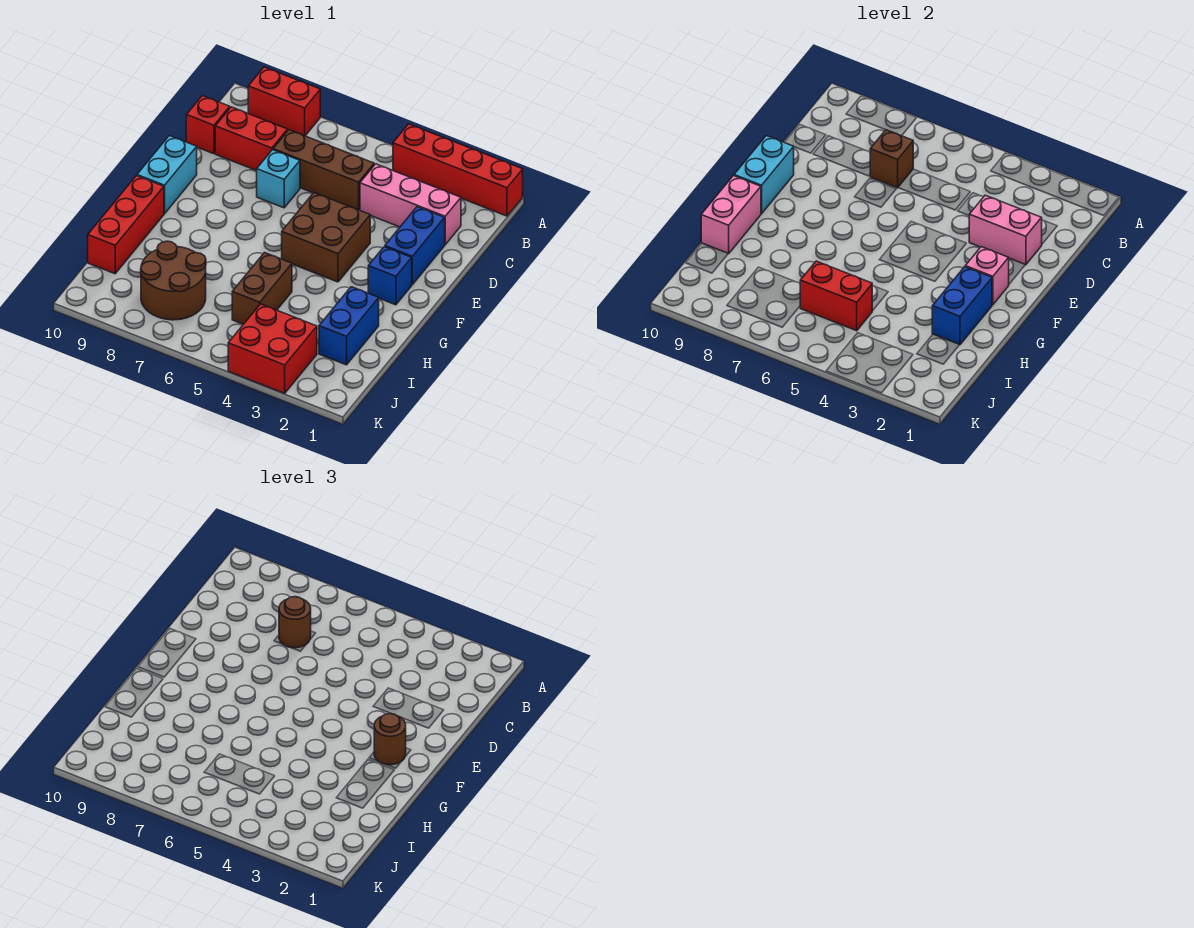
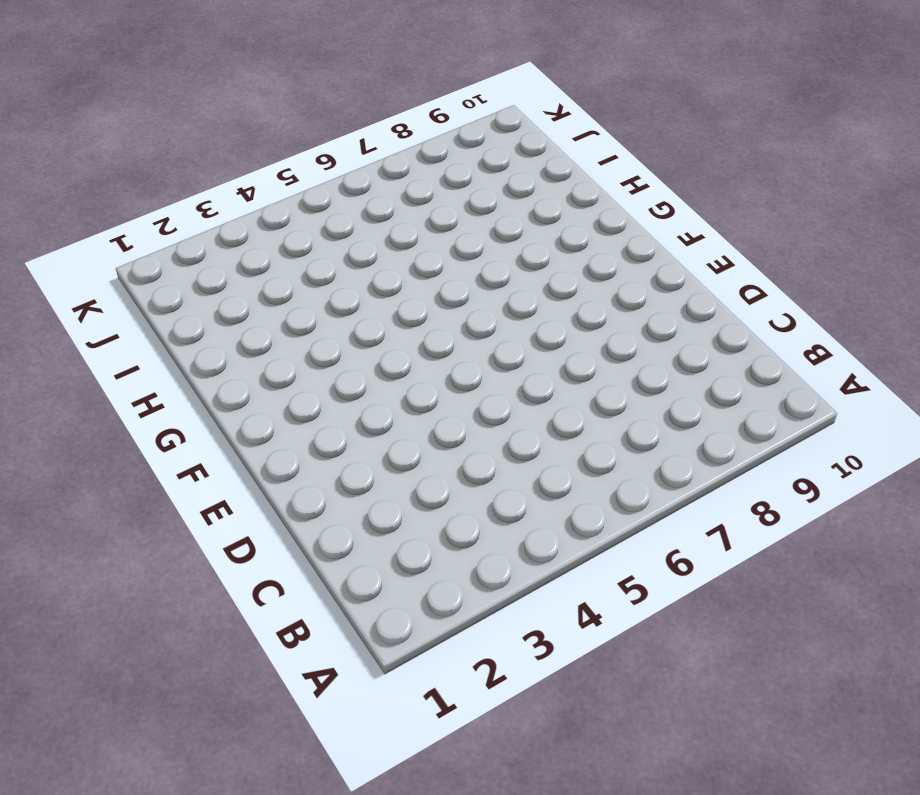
none -> red brick A1:A4 level 1
none -> red brick A8:A9 level 1
none -> pink brick C2:C4 level 1

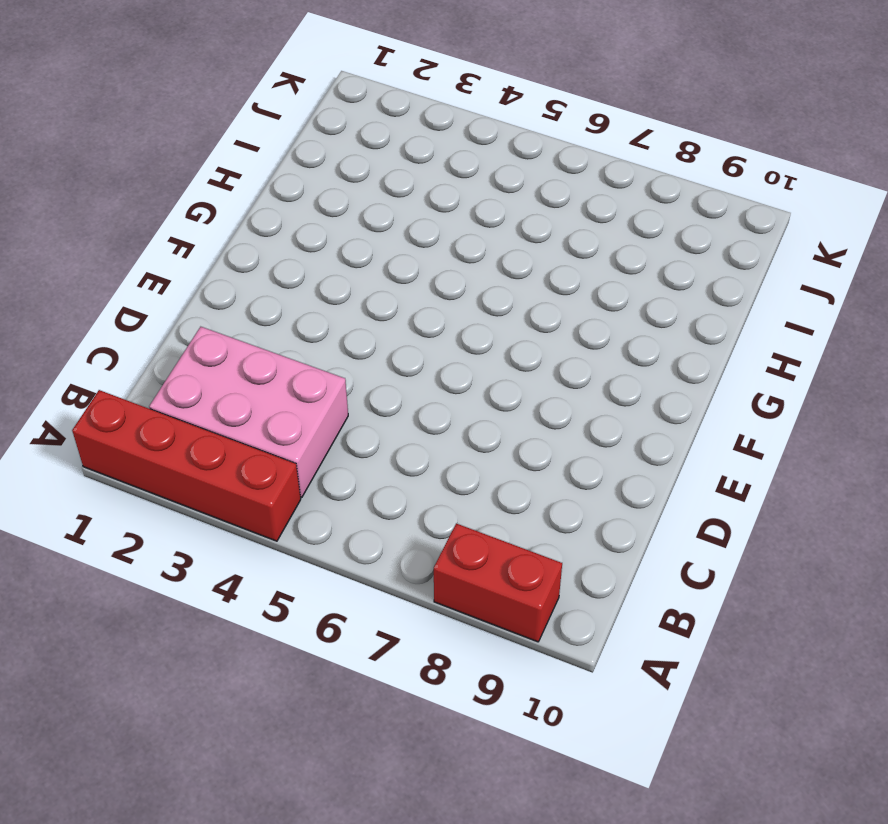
pink brick B2:C4 level 1 -> pink brick C2:C4 level 1
none -> brown brick C5:C7 level 1
none -> red brick C8:C9 level 1
none -> red brick C10 level 1

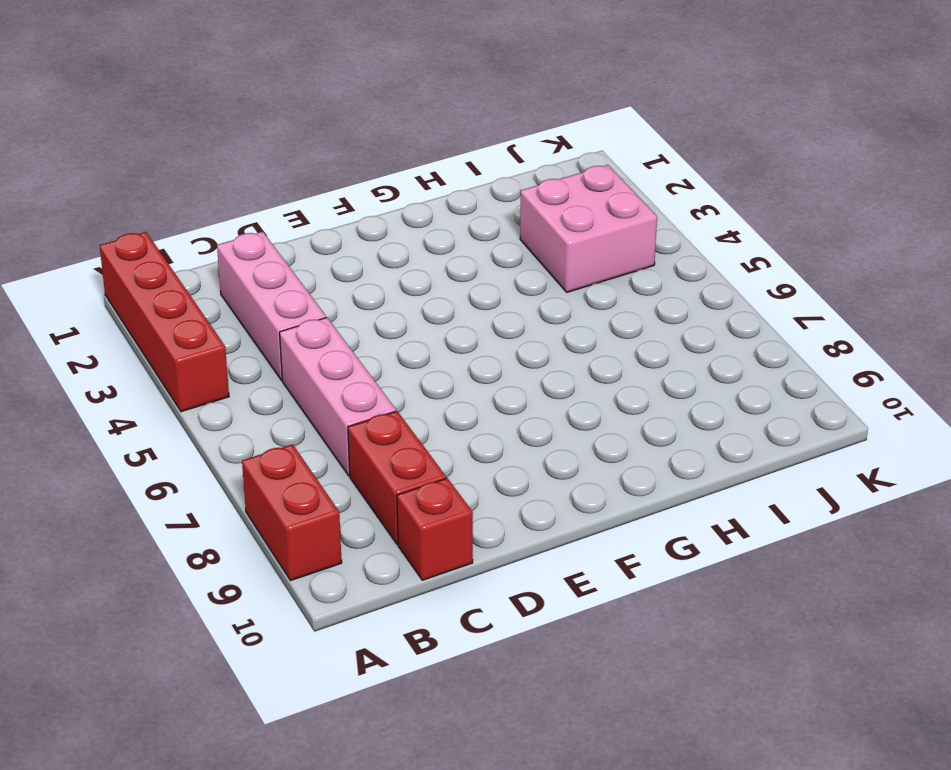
pink brick C5:C7 level 1 -> brown brick C5:C7 level 1
pink brick I3:J4 level 1 -> red brick J3:K4 level 1
none -> blue brick D2:E2 level 1
none -> cyan brick D7 level 1
none -> brown brick E4:F5 level 1

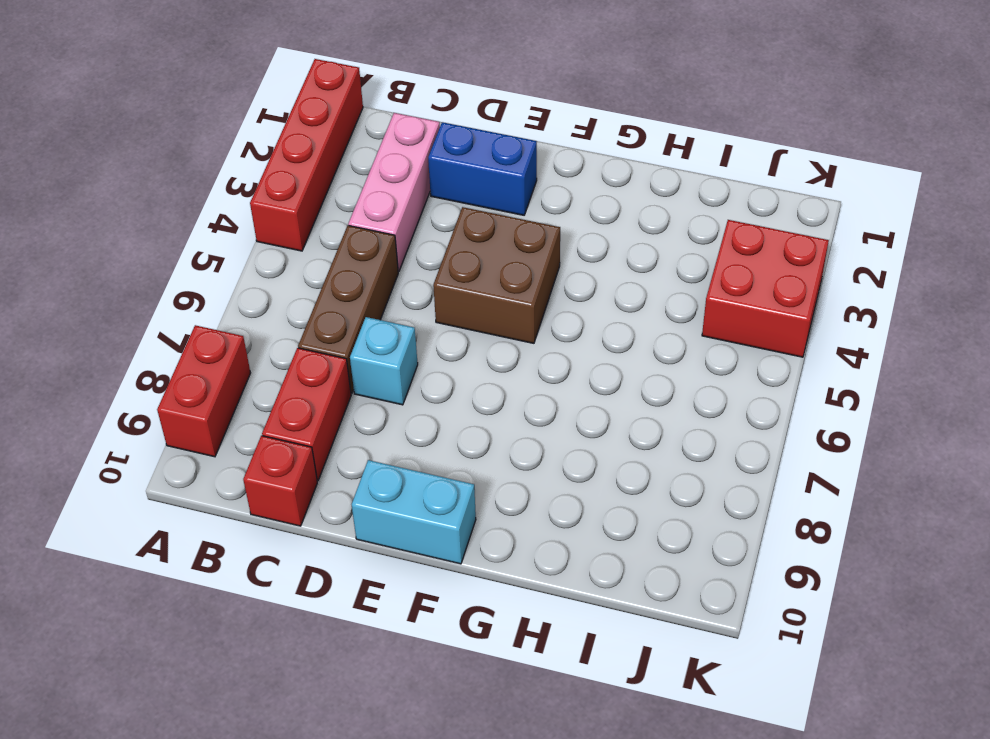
none -> blue brick F2 level 1
none -> red brick G10:I10 level 1
none -> blue brick H2:I2 level 1

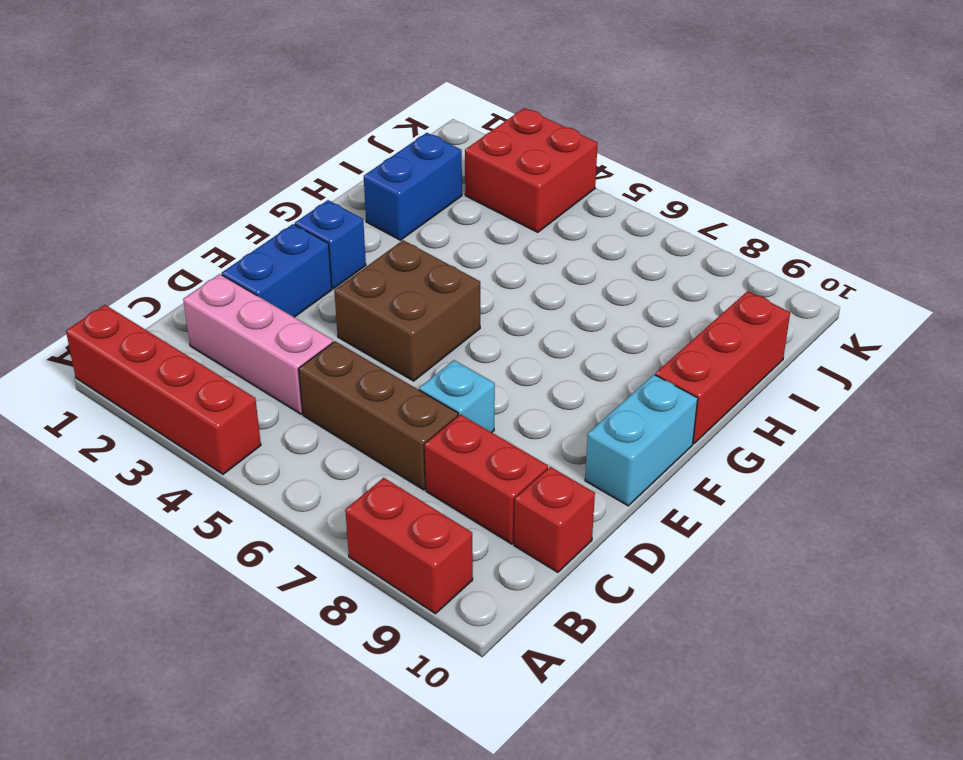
none -> brown brick H5:I5 level 1
none -> brown round brick I7:J8 level 1
none -> brown brick C7 level 2

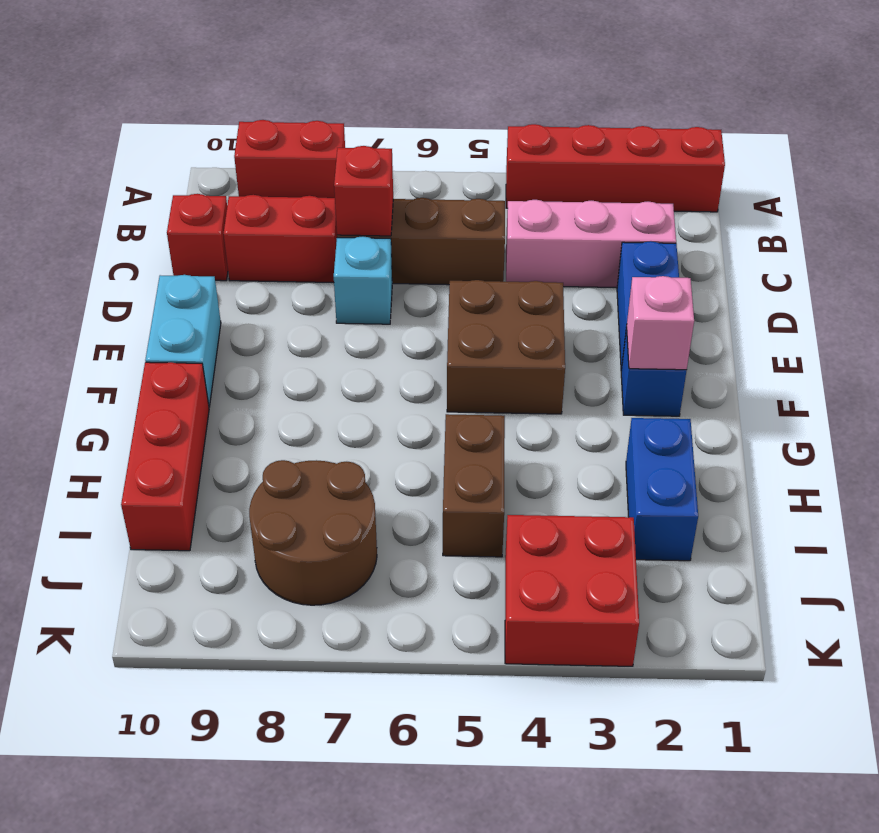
red brick C7 level 2 -> brown brick C7 level 2
none -> pink brick D2:D3 level 2
none -> cyan brick E10:F10 level 2
none -> blue brick G2:H2 level 2

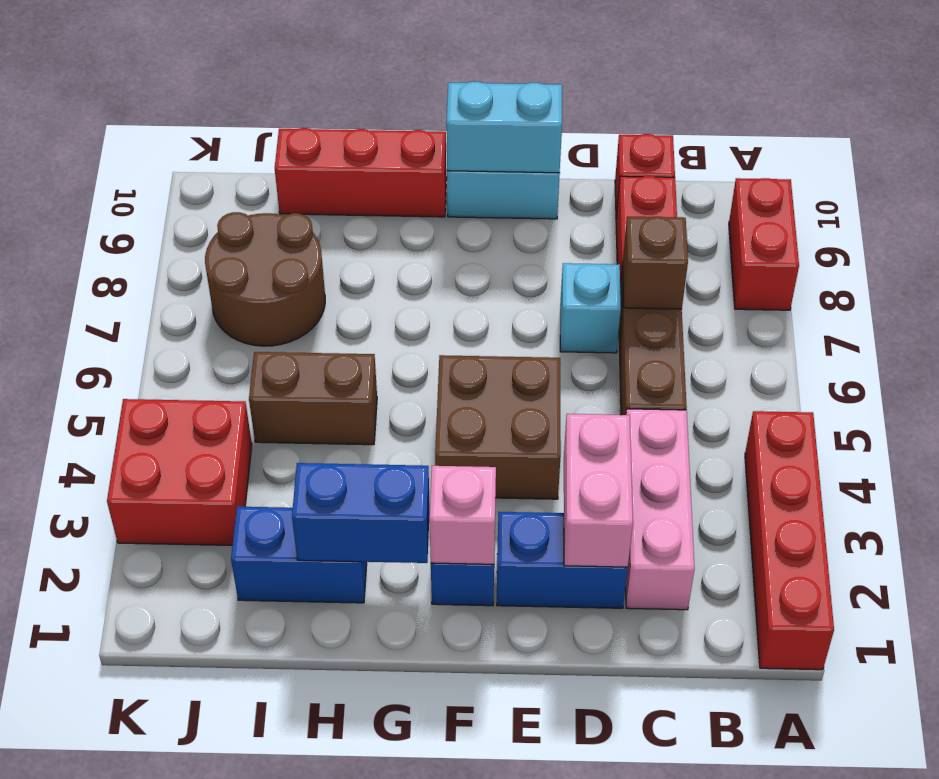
none -> pink brick G10:H10 level 2
none -> red brick I5:I6 level 2
none -> brown round brick C7 level 3

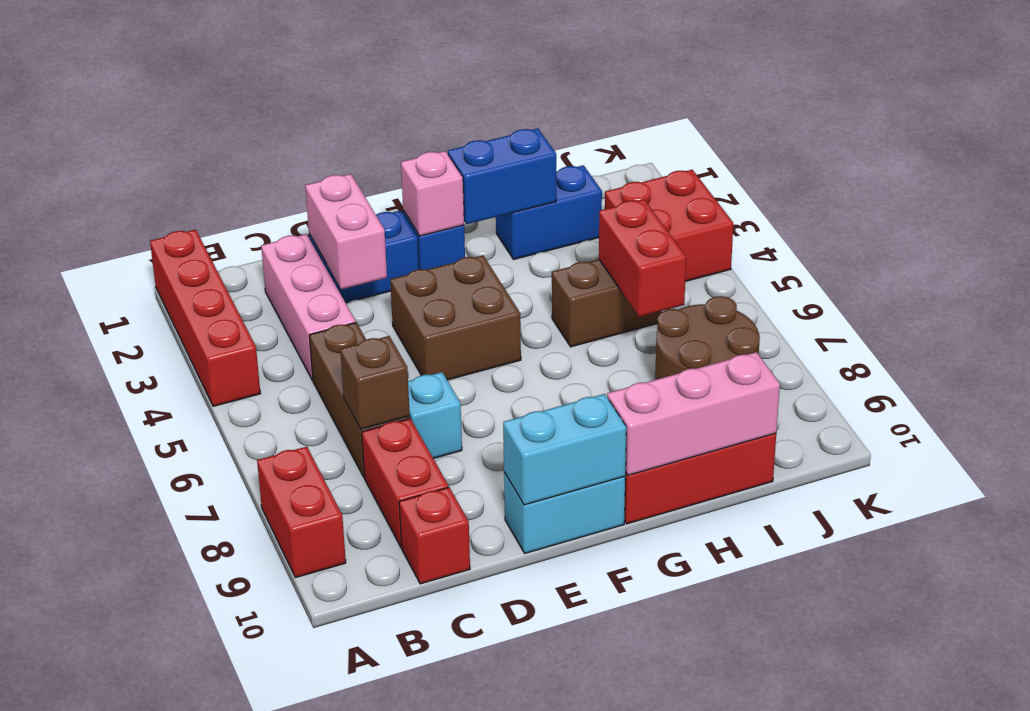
pink brick G10:I10 level 2 -> pink brick G10:H10 level 2
none -> brown round brick C7 level 3
none -> brown round brick F2 level 3

